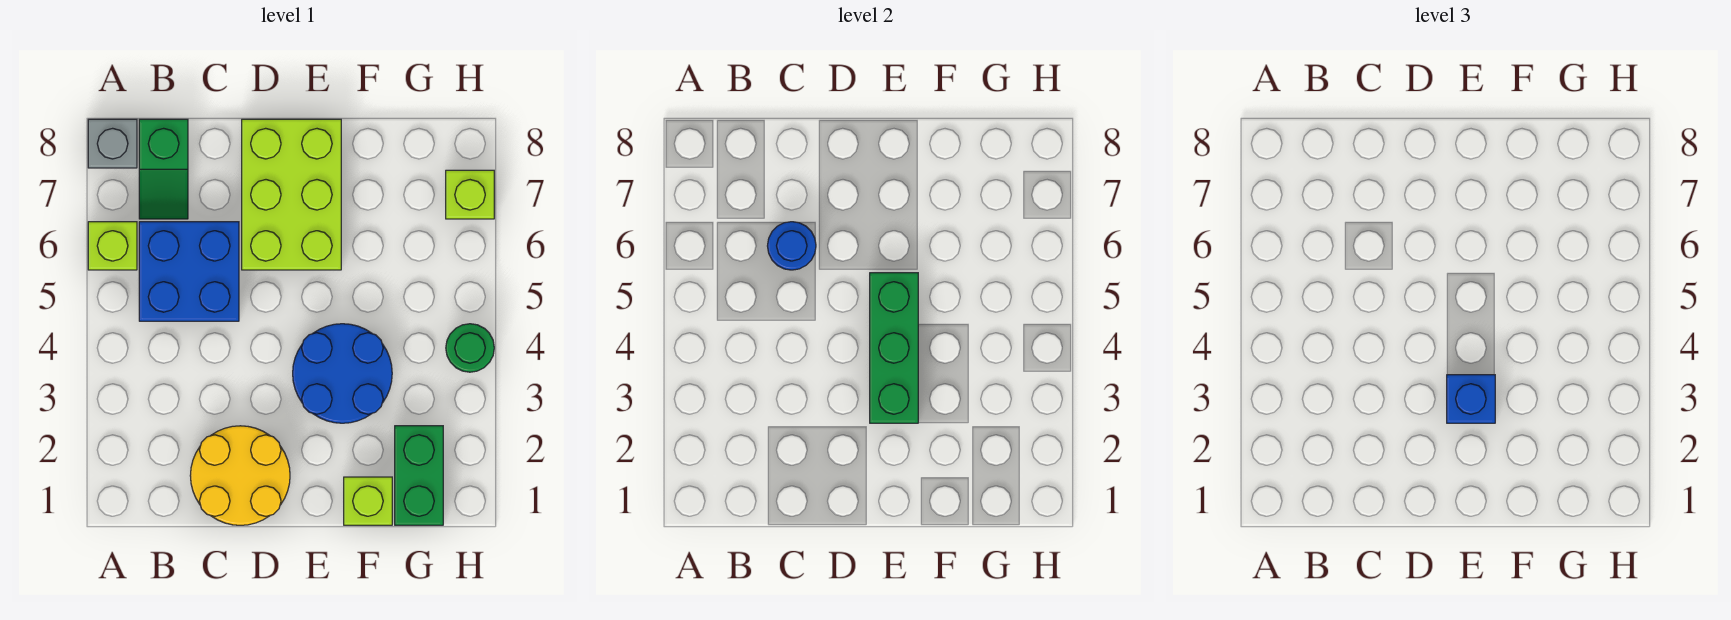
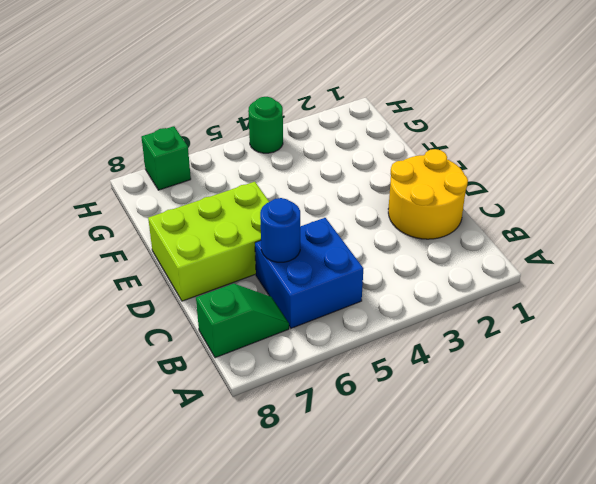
green brick H7 level 1 -> lime brick H7 level 1
none -> lime brick A6 level 1
none -> grey brick A8 level 1
none -> blue round brick E3:F4 level 1

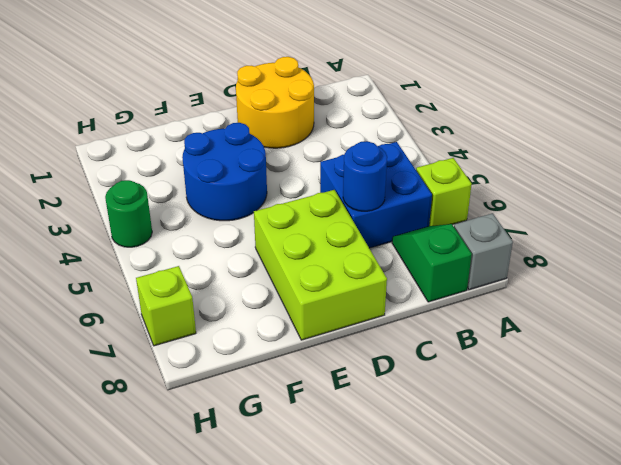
none -> lime brick F1 level 1
none -> green brick G1:G2 level 1
none -> green brick E3:E5 level 2

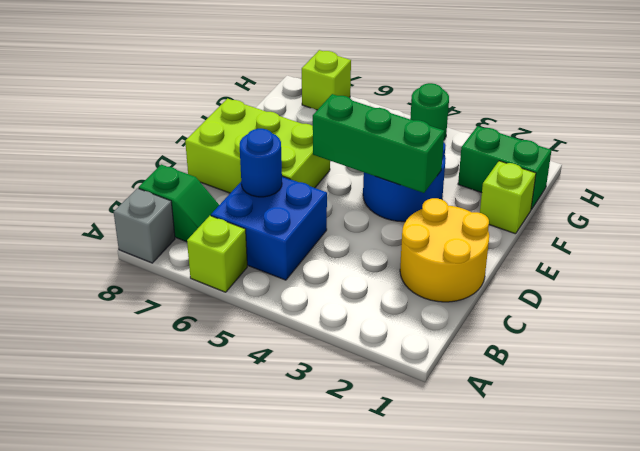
none -> blue brick E3 level 3

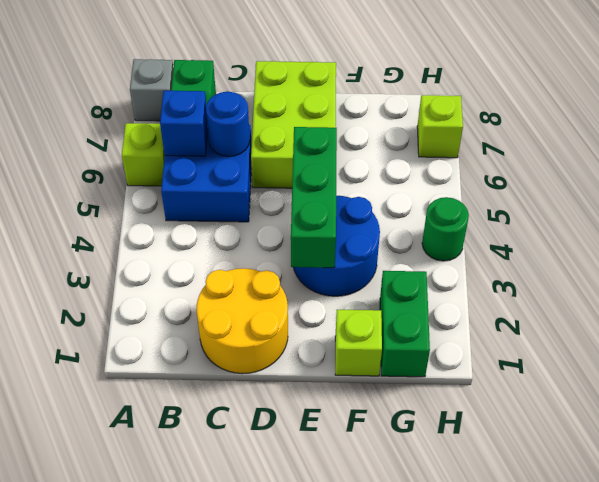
blue brick B6 level 2 -> blue brick E3 level 3

